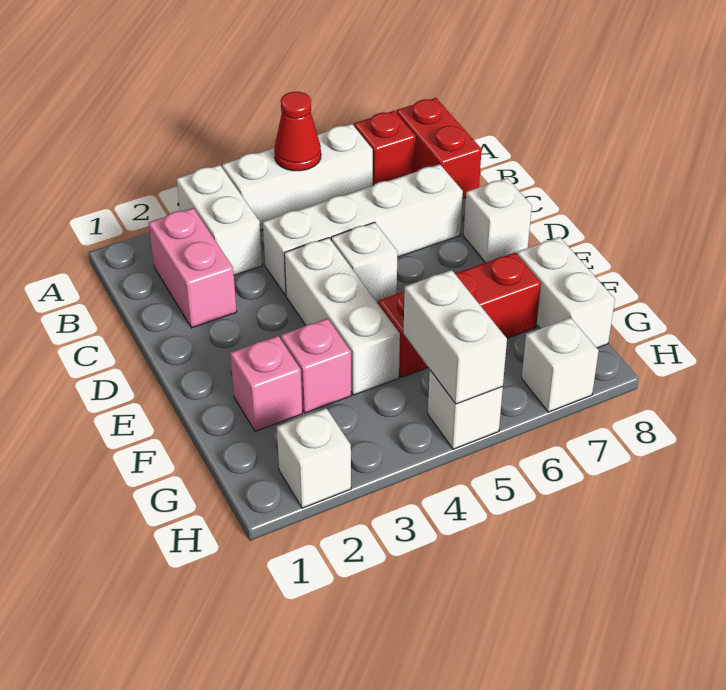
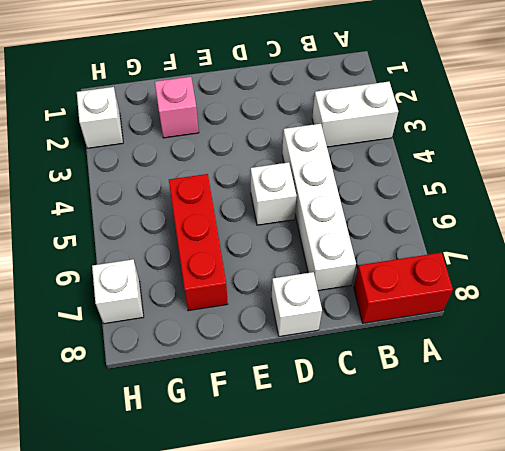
none -> white brick A4:A6 level 1
none -> red brick A7 level 1
none -> pink brick B2:C2 level 1

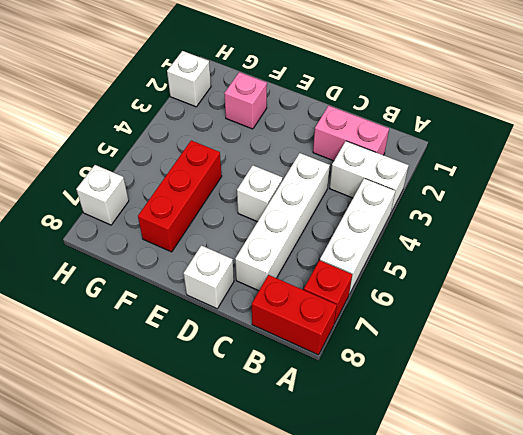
none -> white brick D4:F4 level 1
none -> pink brick F3 level 1
none -> white brick F8:G8 level 1

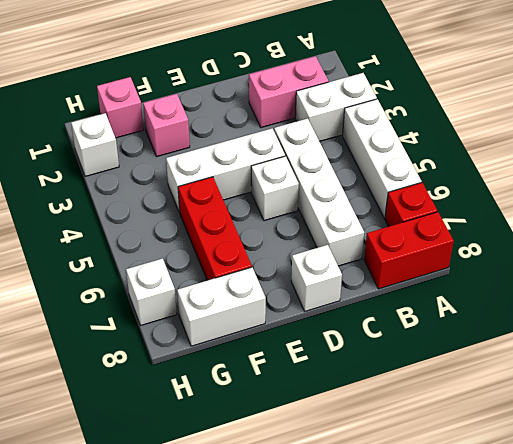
pink brick G1 level 1 -> pink brick F3 level 1
none -> white brick H5 level 1
none -> red cone A5 level 2
none -> white brick G5:H5 level 2

